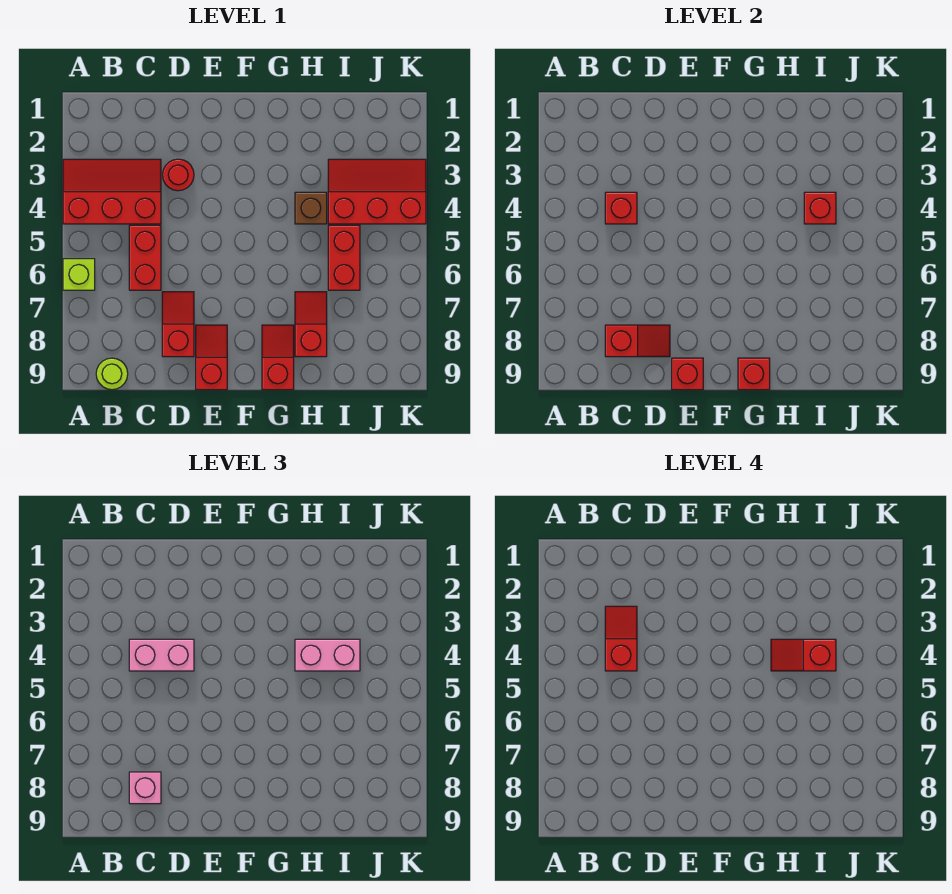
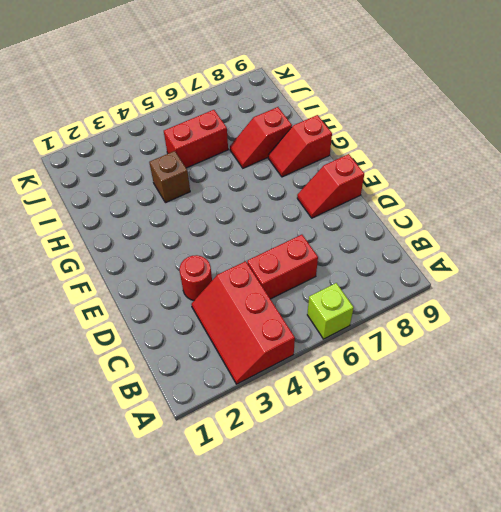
none -> lime round brick B9 level 1
none -> red slope D7:D8 level 1 top 8
none -> red slope I3:K4 level 1 top 4

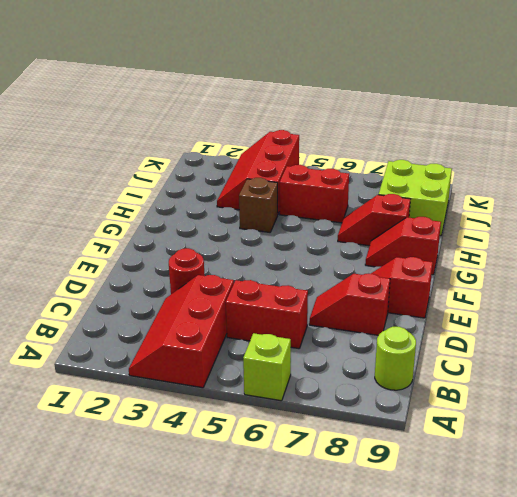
lime brick I8:J9 level 1 -> none
none -> red brick C4 level 2
none -> red slope C8:D8 level 2 top C
none -> red brick E9 level 2

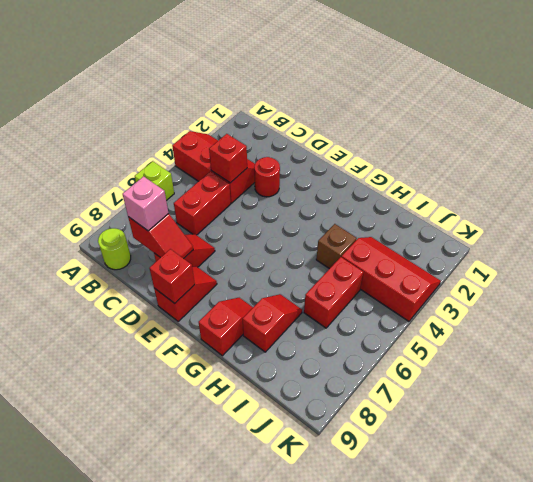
none -> red brick G9 level 2
none -> red brick I4 level 2
none -> pink brick C4:D4 level 3

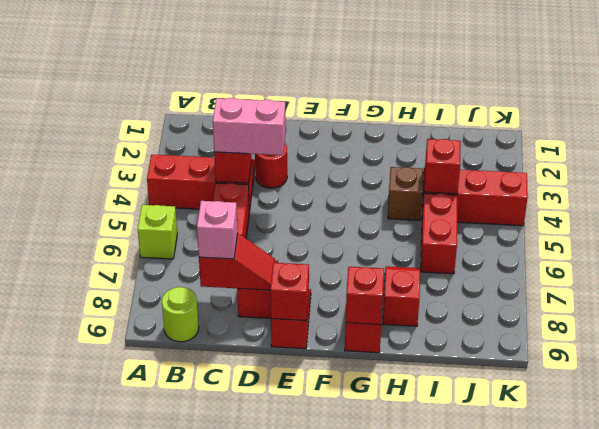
none -> pink brick H4:I4 level 3
none -> red slope C3:C4 level 4 top 4
none -> red slope H4:I4 level 4 top I

